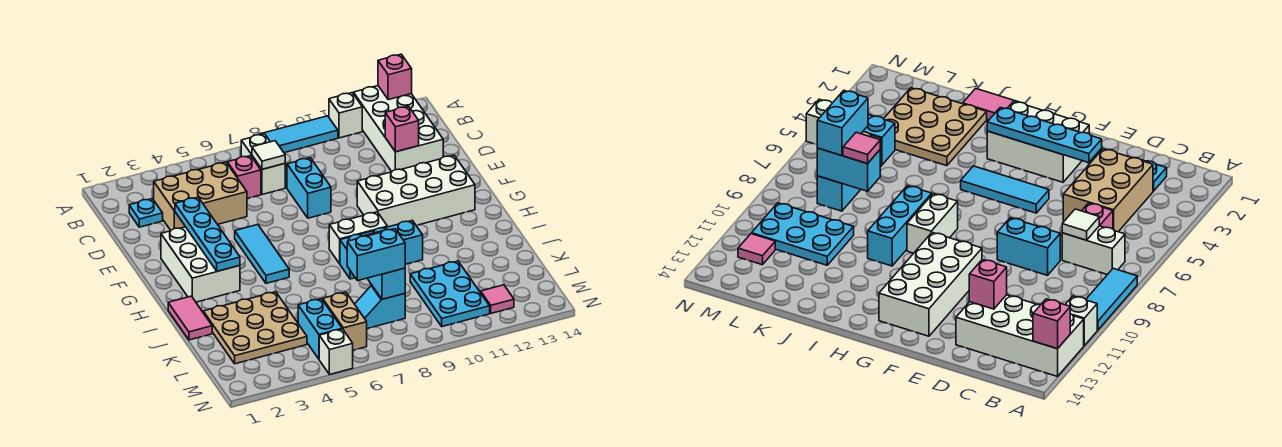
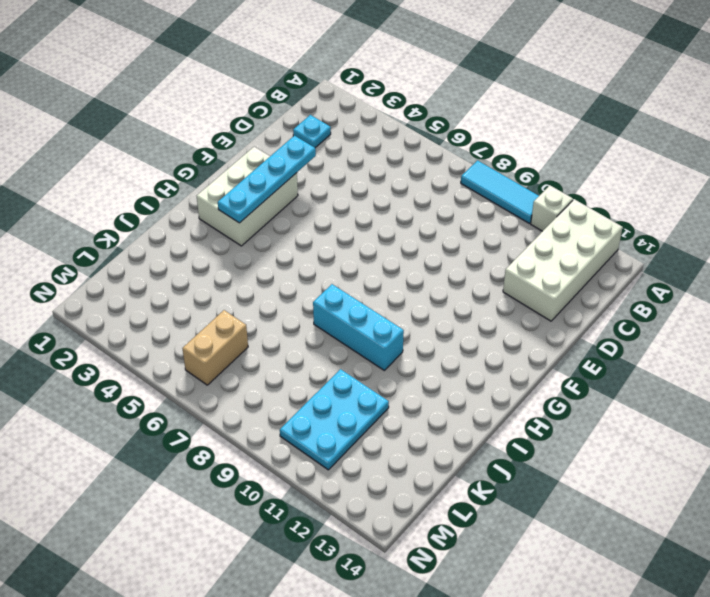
none -> white brick B7:C7 level 1
none -> tan brick C3:D5 level 1
none -> pink brick C6 level 1

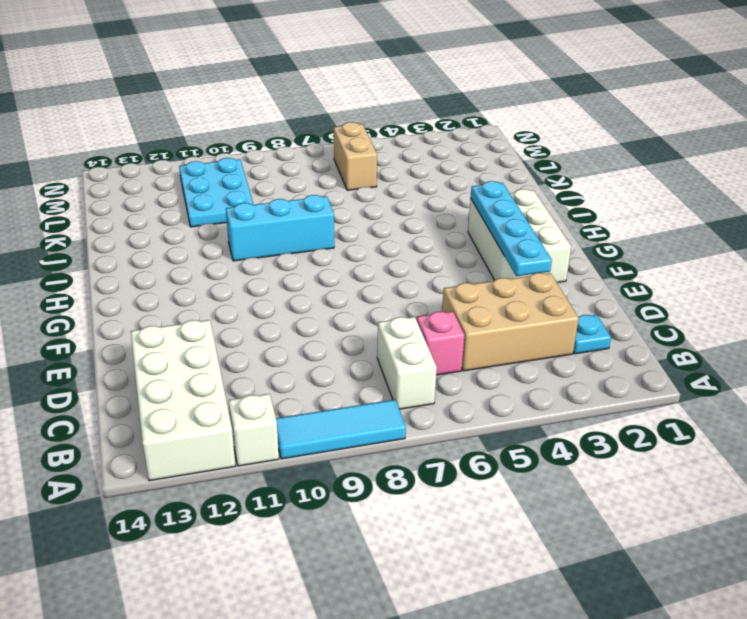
none -> cyan brick D8:E8 level 1
none -> cyan tile F5:H5 level 1
none -> white brick F10:G13 level 1

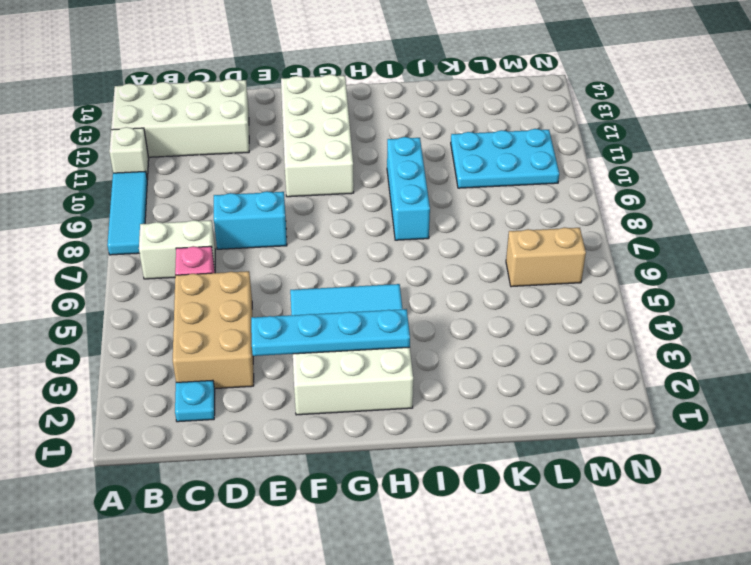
none -> white brick H8:H9 level 1
none -> pink tile I1:J1 level 1
none -> tan plate J2:L4 level 1

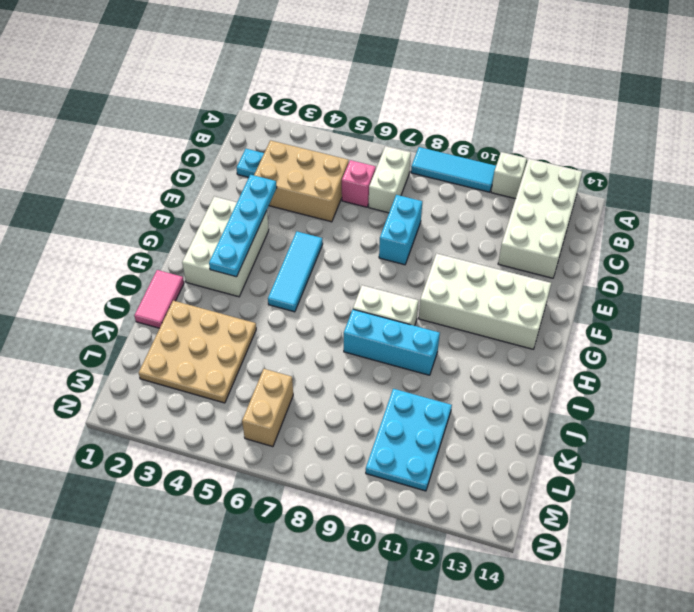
none -> cyan brick L5:M5 level 1
none -> cyan slope L7:L8 level 1 top 8
none -> pink tile M12 level 1

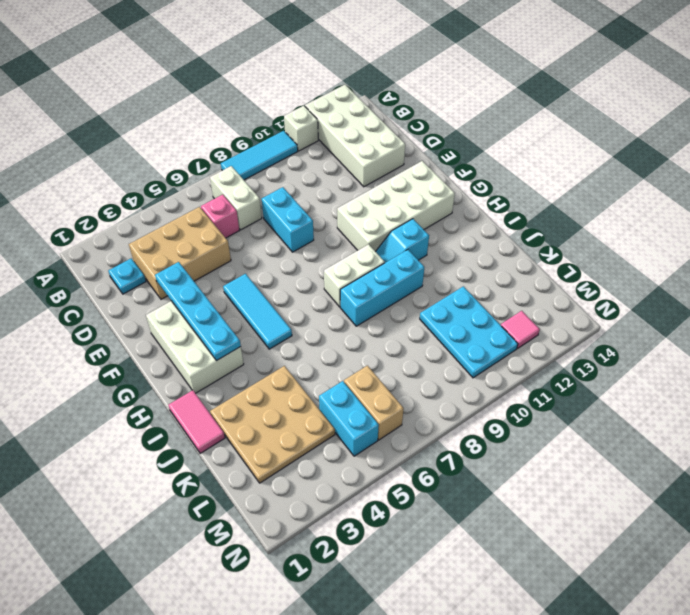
cyan slope H10:H11 level 1 top 11 -> cyan slope L7:L8 level 1 top 8
none -> white brick N5 level 1
none -> pink brick A13 level 2
none -> white tile C7 level 2

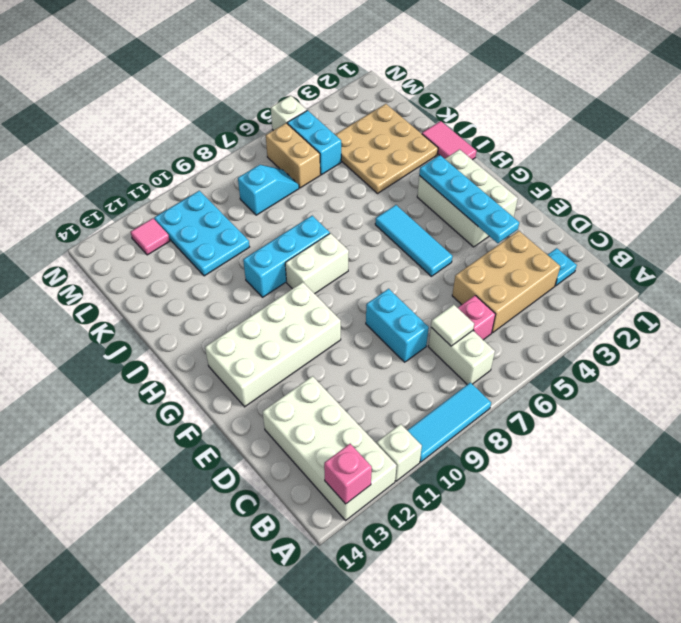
none -> pink brick D12 level 2
none -> cyan brick K8:L8 level 2
none -> pink tile K8 level 3

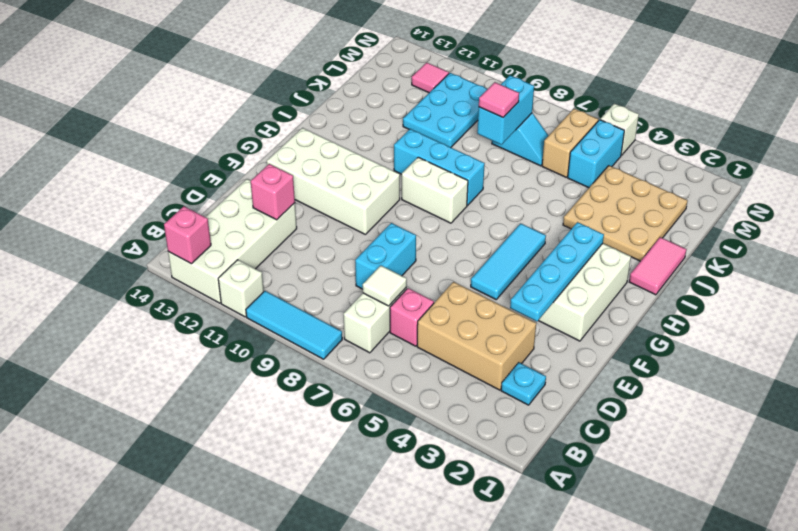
none -> cyan brick L7:L8 level 3

